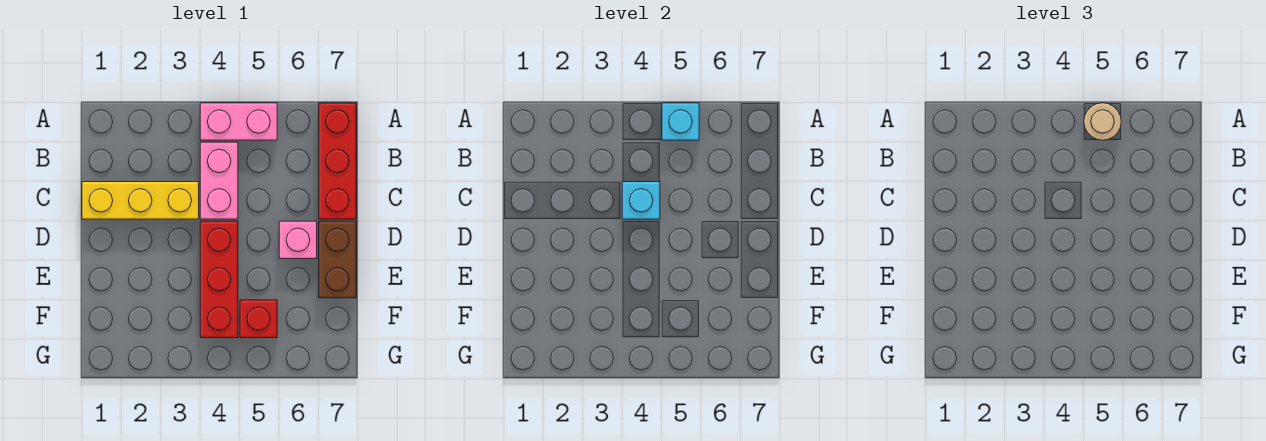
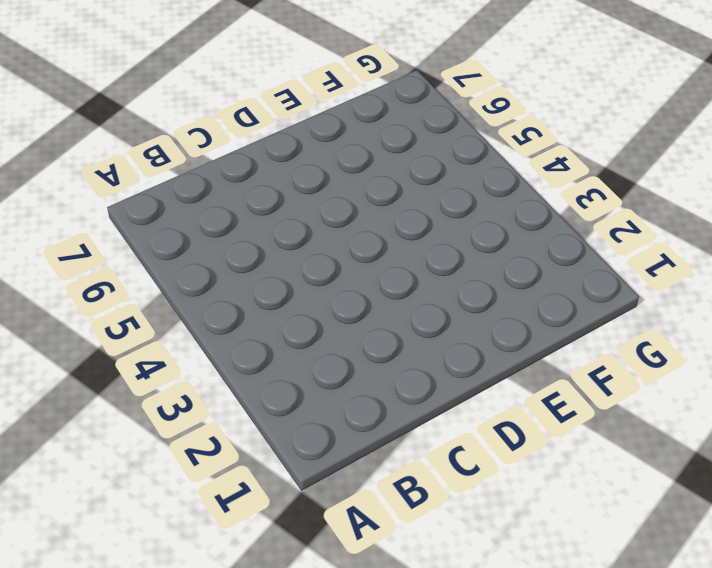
none -> pink brick A4:A5 level 1
none -> red brick A7:C7 level 1

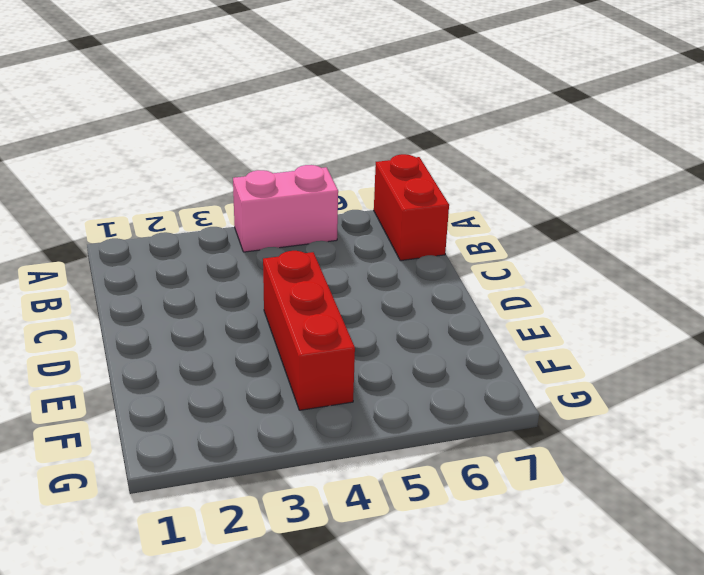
red brick A7:B7 level 1 -> red brick A7:C7 level 1
none -> pink brick B4:C4 level 1
none -> yellow brick C1:C3 level 1

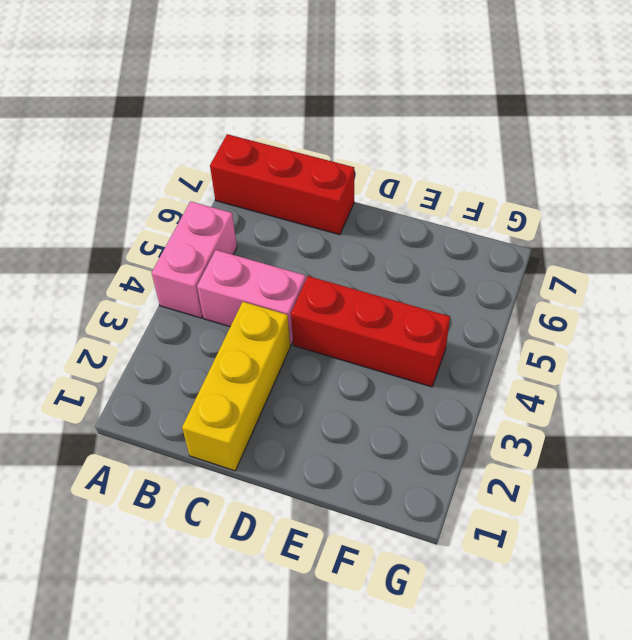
none -> pink brick D6 level 1
none -> brown brick D7:E7 level 1

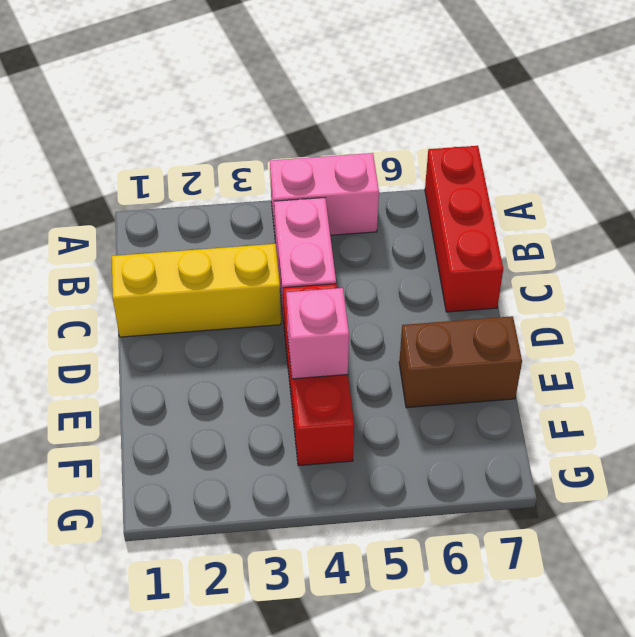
pink brick E4 level 2 -> pink brick D6 level 1
brown brick E6:E7 level 1 -> brown brick D7:E7 level 1
none -> red brick F5 level 1
none -> cyan brick A5 level 2

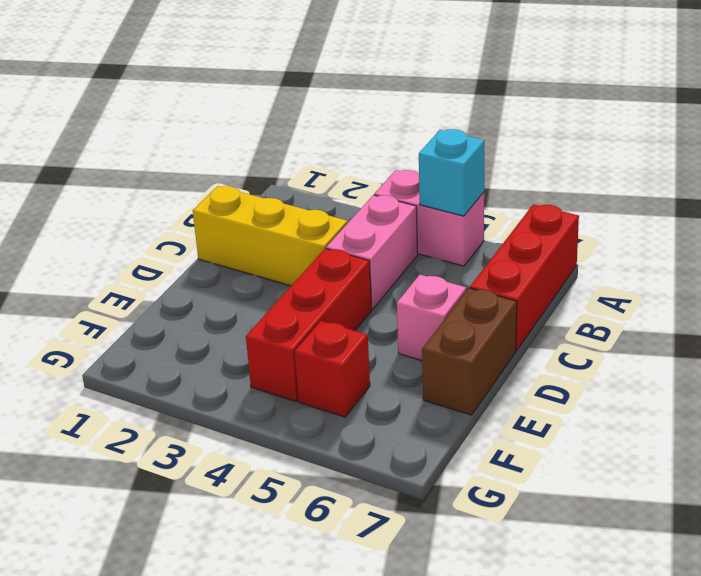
none -> cyan brick C4 level 2
none -> tan round brick A5 level 3

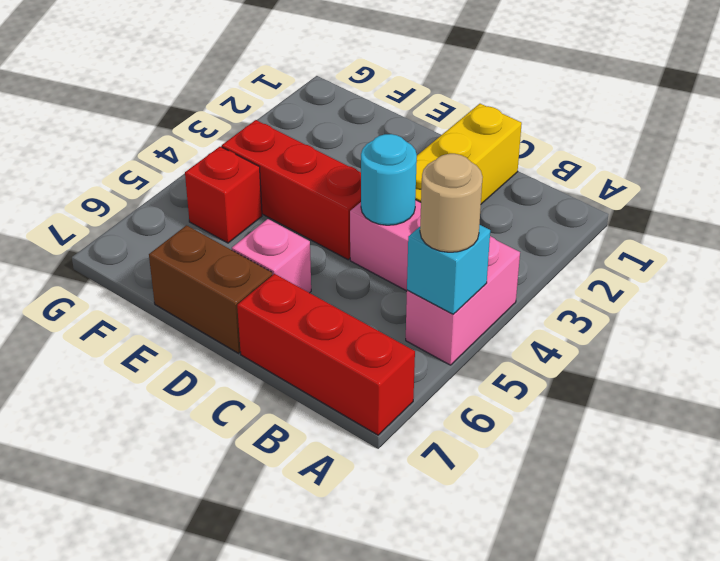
cyan round brick C4 level 2 -> cyan brick C4 level 2

